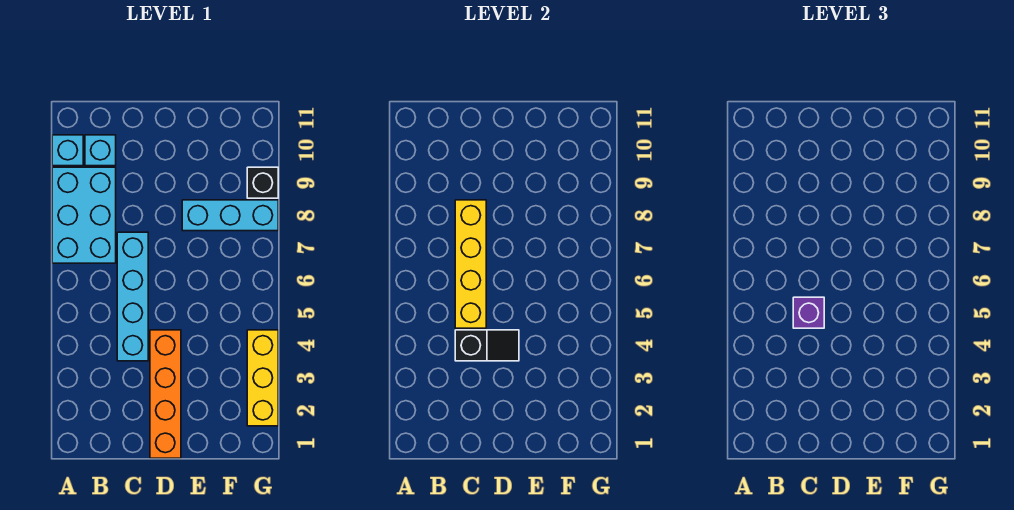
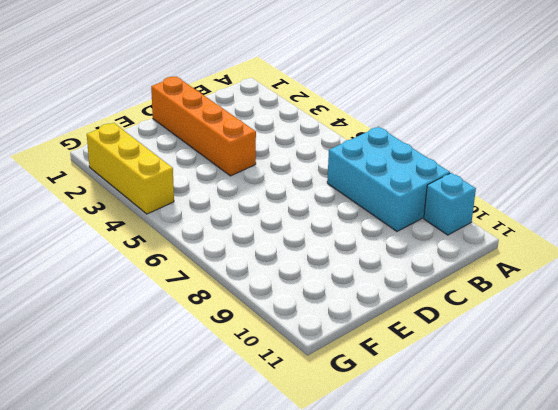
none -> cyan brick B10 level 1
none -> cyan brick C4:C7 level 1

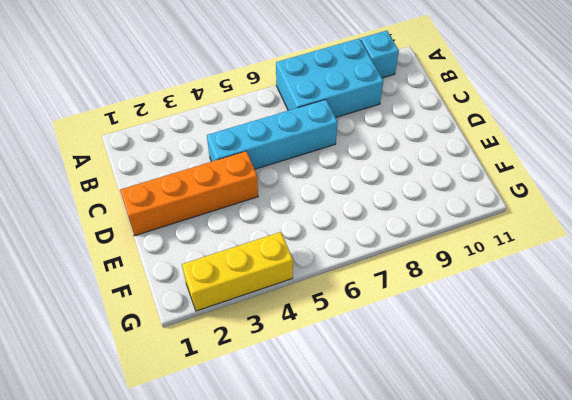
none -> cyan brick B10 level 1
none -> cyan brick E8:G8 level 1

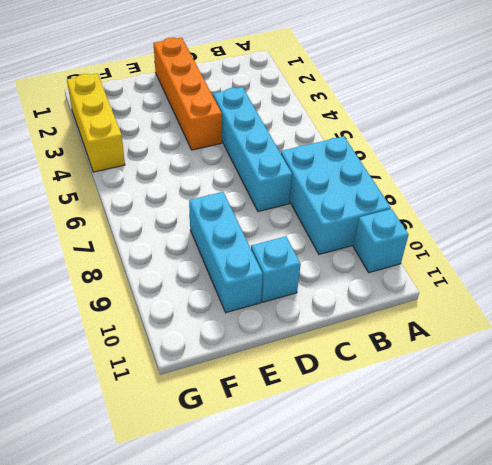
cyan brick D10 level 1 -> cyan brick B10 level 1
cyan brick E8:E10 level 1 -> cyan brick E8:G8 level 1
none -> black brick G9 level 1
none -> black slope C4:D4 level 2 top C

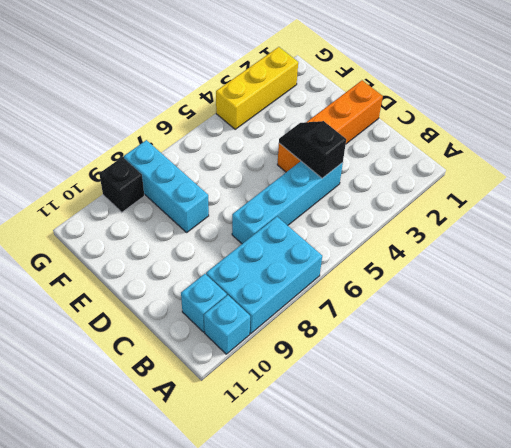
none -> yellow brick C5:C8 level 2
none -> purple brick C5 level 3

